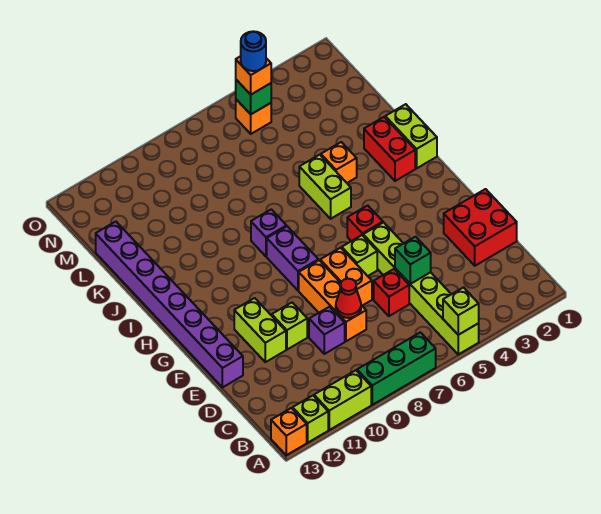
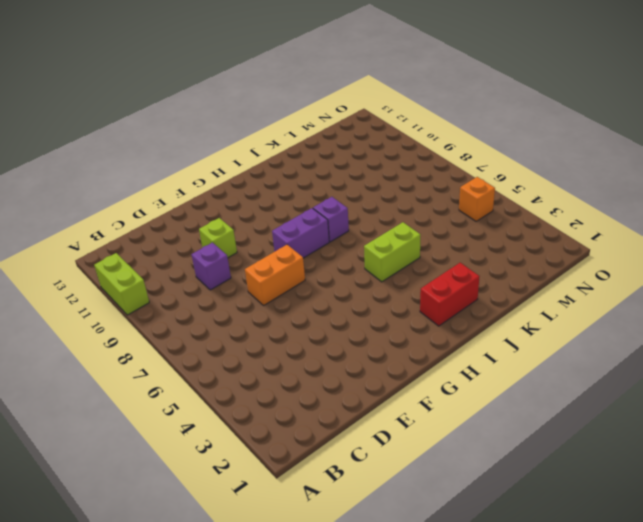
none -> lime brick A5:F5 level 1
none -> green brick A7:A9 level 1
none -> lime brick A12 level 1

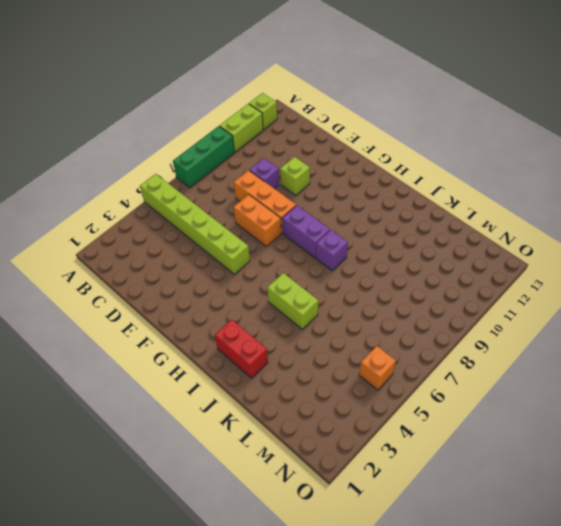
none -> orange brick A13 level 1
none -> red brick D1:E2 level 1
none -> red brick D6 level 1

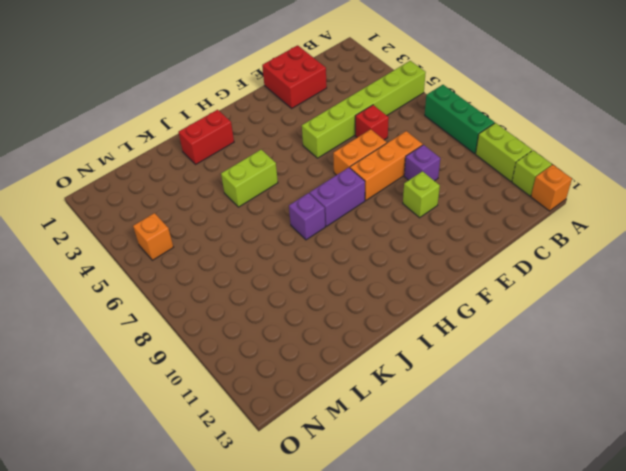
none -> lime brick E11:F11 level 1
none -> purple brick E13:L13 level 1
none -> lime brick F6 level 1

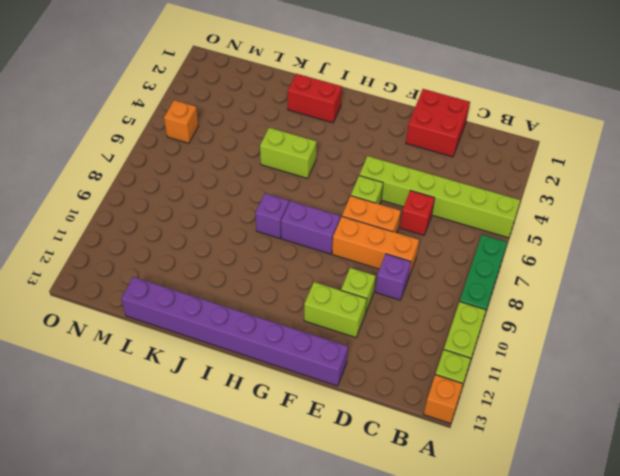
none -> red brick G5 level 1
none -> lime brick I1:J1 level 1
none -> orange brick J4 level 1

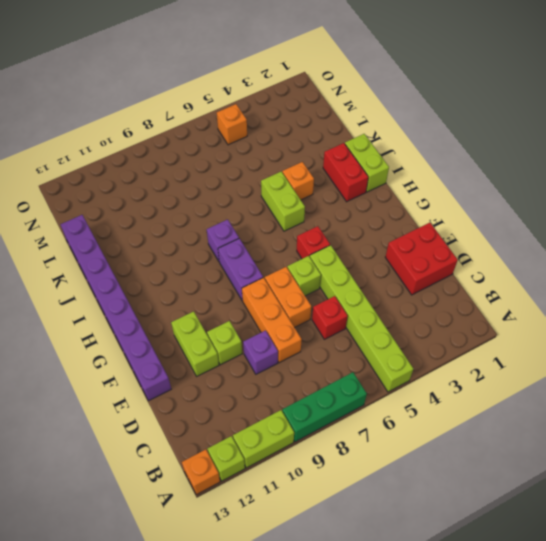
none -> lime brick A5 level 2
none -> green brick D5 level 2
none -> red cone D8 level 2

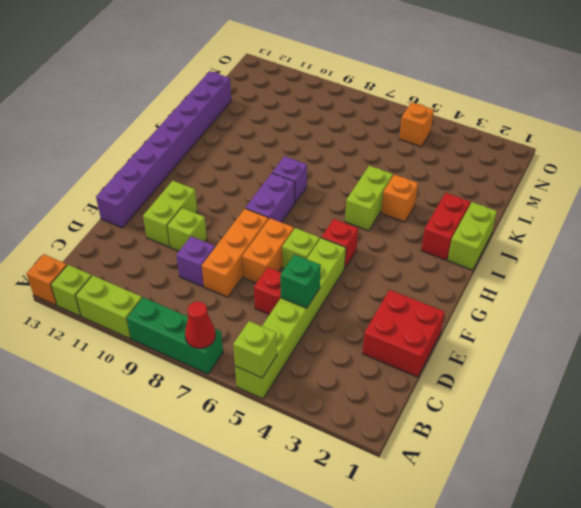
red cone A7 level 2 -> red cone D8 level 2
none -> green brick N5 level 2
none -> orange brick N5 level 3
none -> blue round brick N5 level 4

